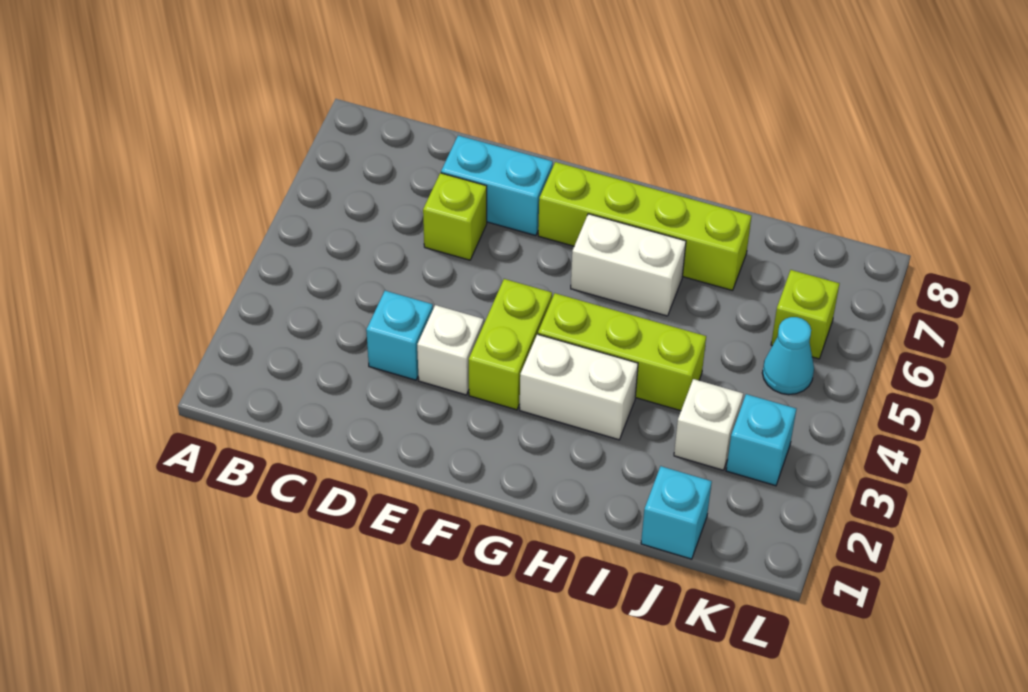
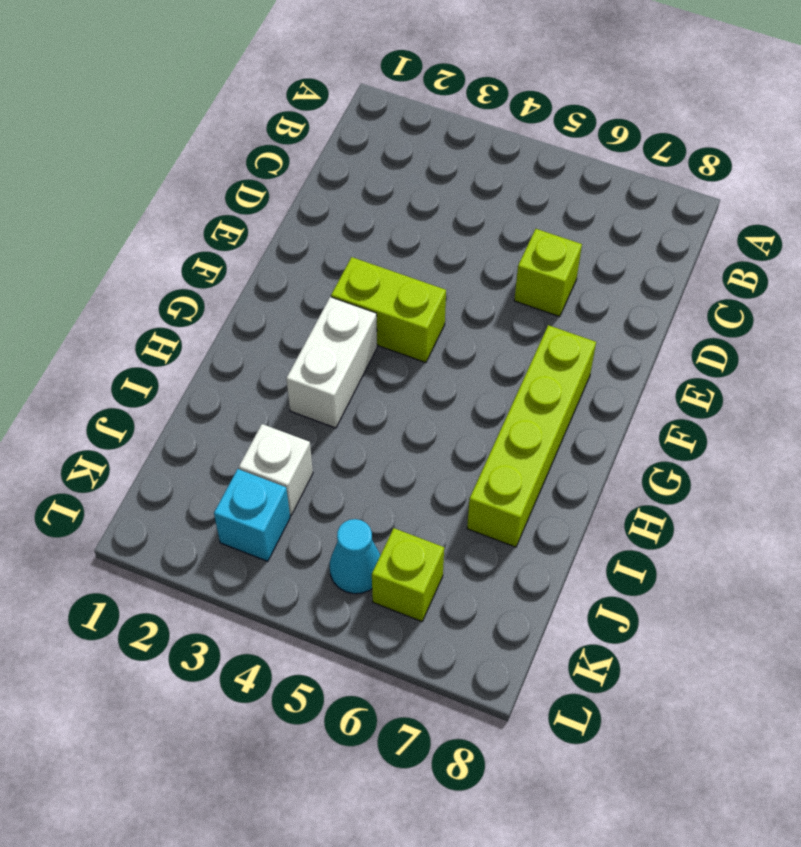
none -> cyan brick D3 level 1
none -> cyan brick D7:E7 level 1
none -> white brick E3 level 1

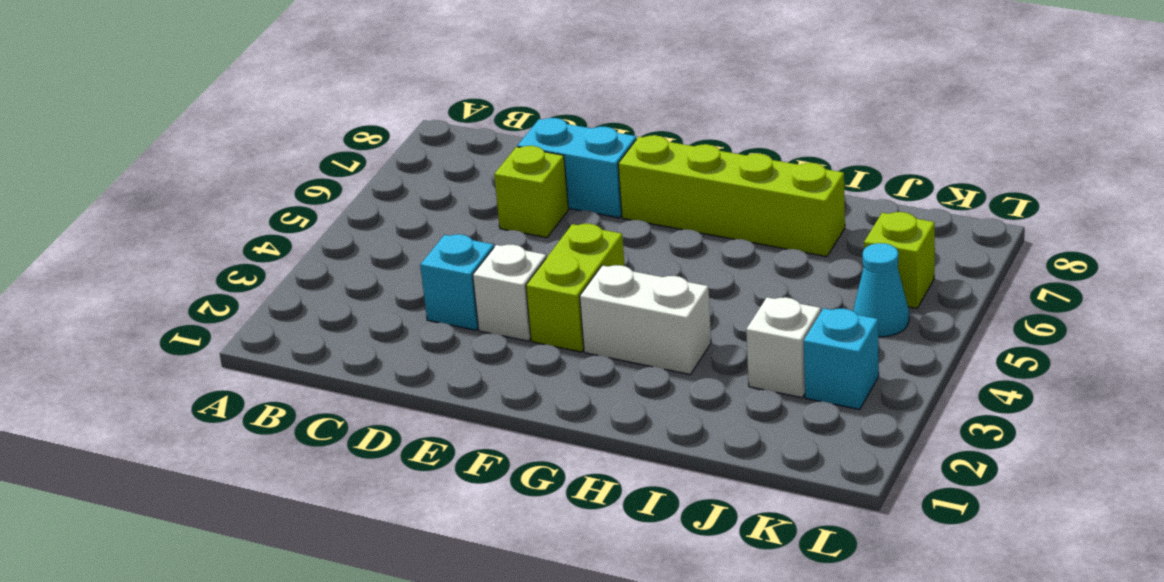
none -> lime brick G4:I4 level 1
none -> white brick G6:H6 level 1
none -> cyan brick J1 level 1

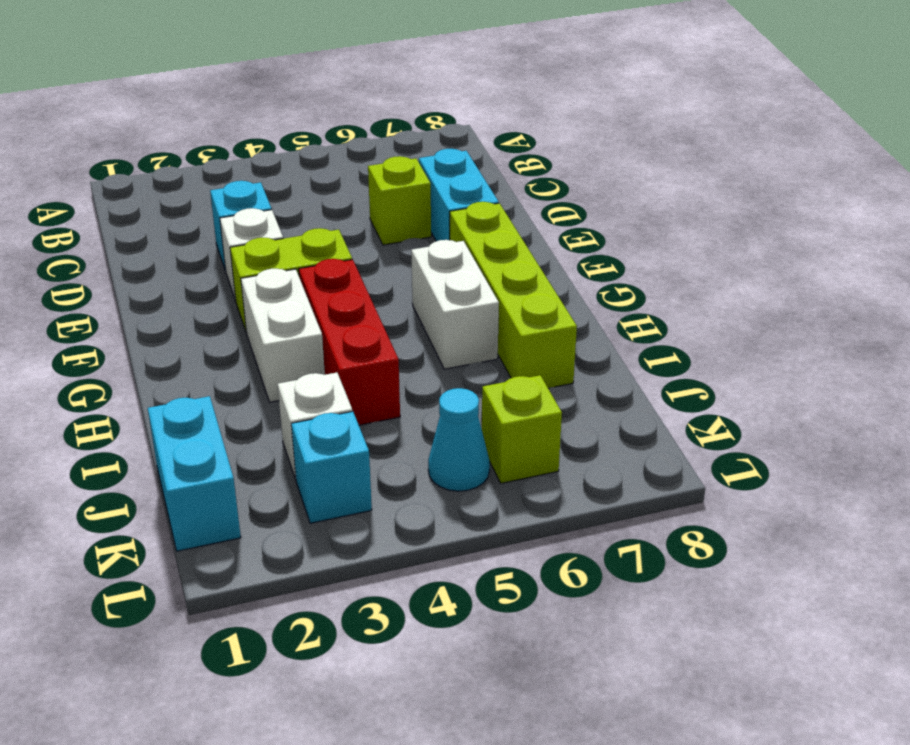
red brick G4:I4 level 1 -> lime brick G4:I4 level 1
cyan brick J1:K1 level 1 -> cyan brick J1 level 1

